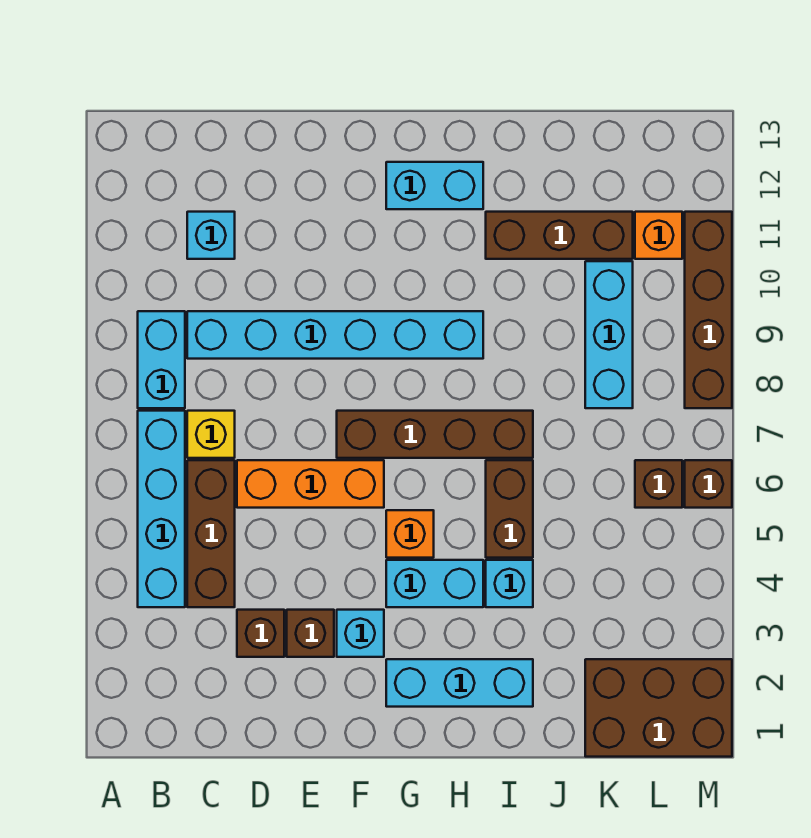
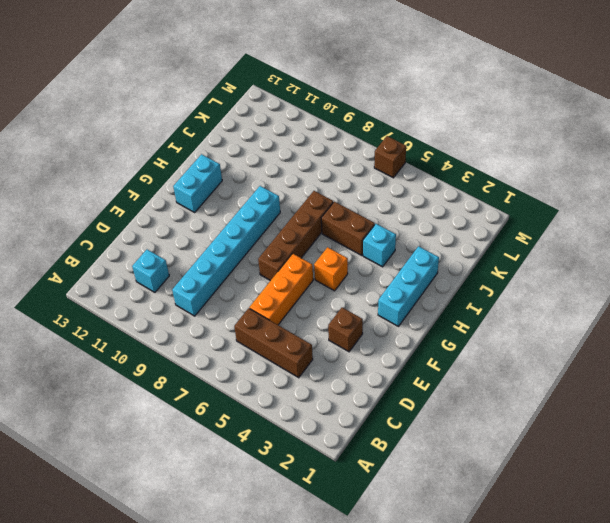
none -> cyan brick B4:B7 level 1
none -> cyan brick B8:B9 level 1
none -> yellow brick C7 level 1

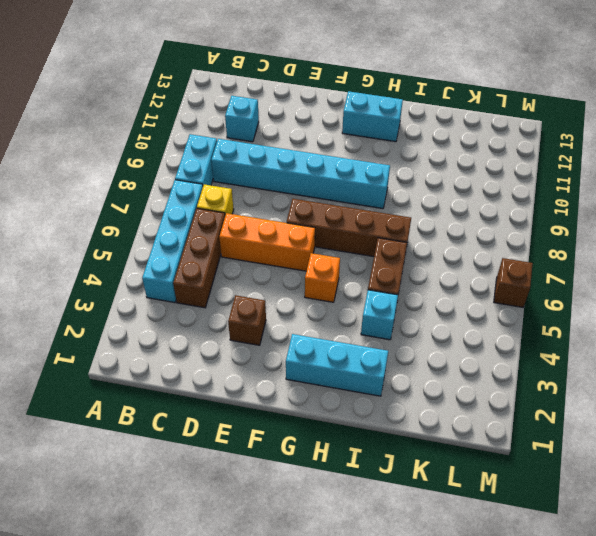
none -> brown brick D3 level 1
none -> cyan brick F3 level 1
none -> cyan brick G4:H4 level 1

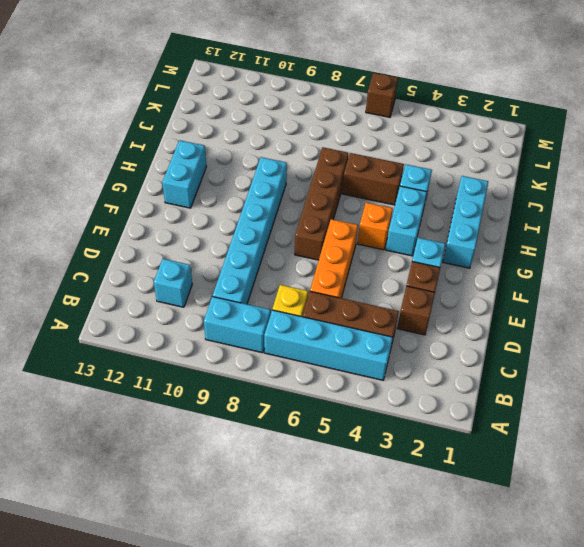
none -> brown brick I11:K11 level 1
none -> brown brick K1:M2 level 1
none -> cyan brick K8:K10 level 1

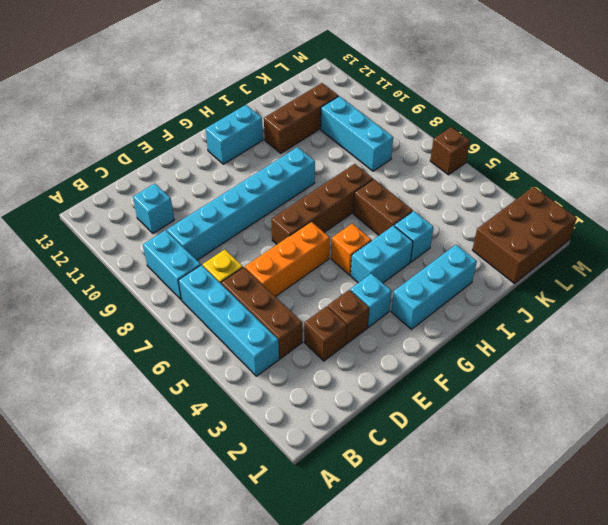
none -> brown brick L6 level 1
none -> orange brick L11 level 1
none -> brown brick M8:M11 level 1

